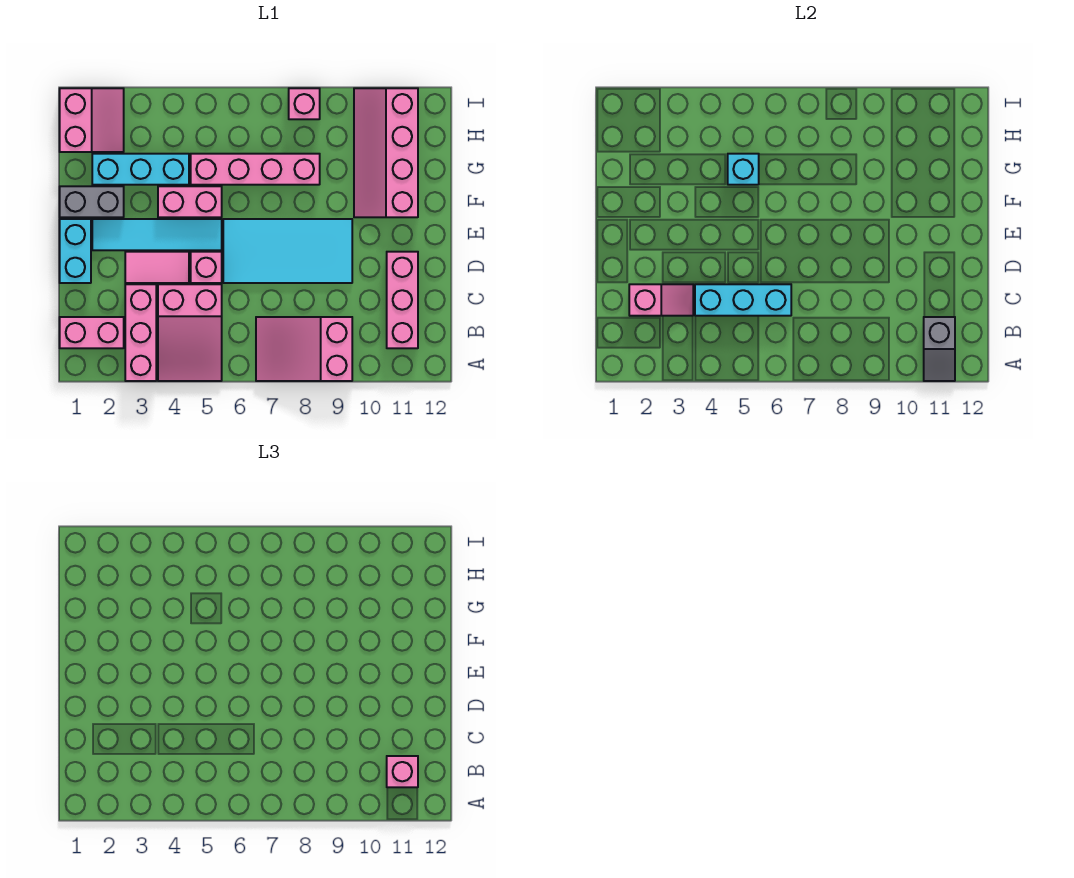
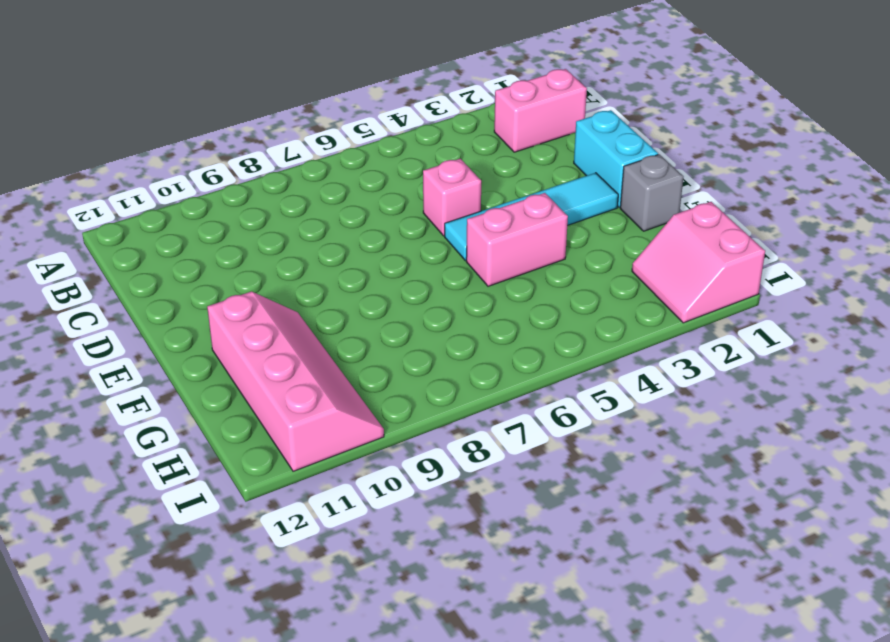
grey brick F1 level 1 -> grey brick F1:F2 level 1
none -> pink brick A3:C3 level 1
none -> pink slope A4:C5 level 1 top C
none -> pink slope A7:B9 level 1 top 9

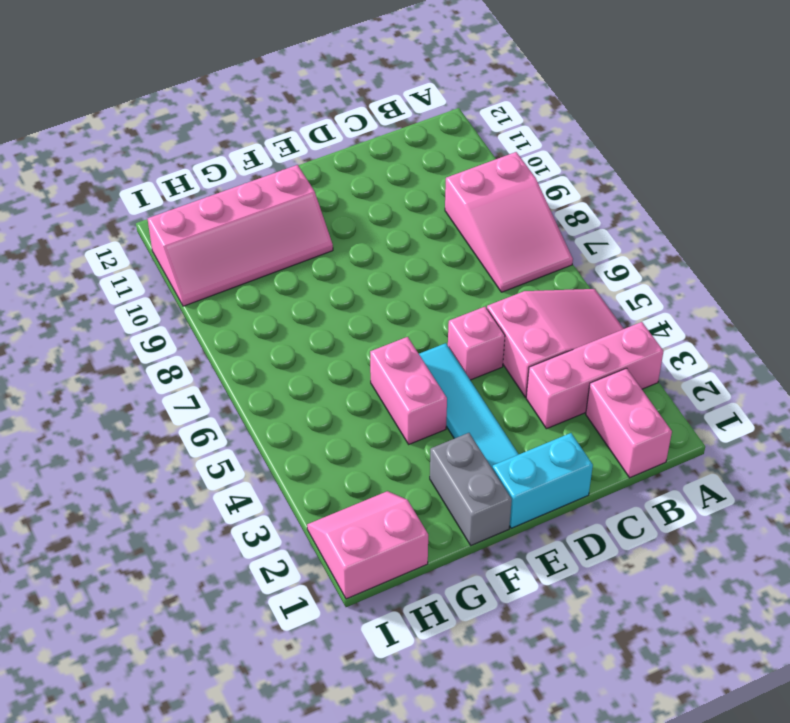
none -> pink brick B11:D11 level 1
none -> pink tile D3:D4 level 1
none -> cyan tile D6:E9 level 1

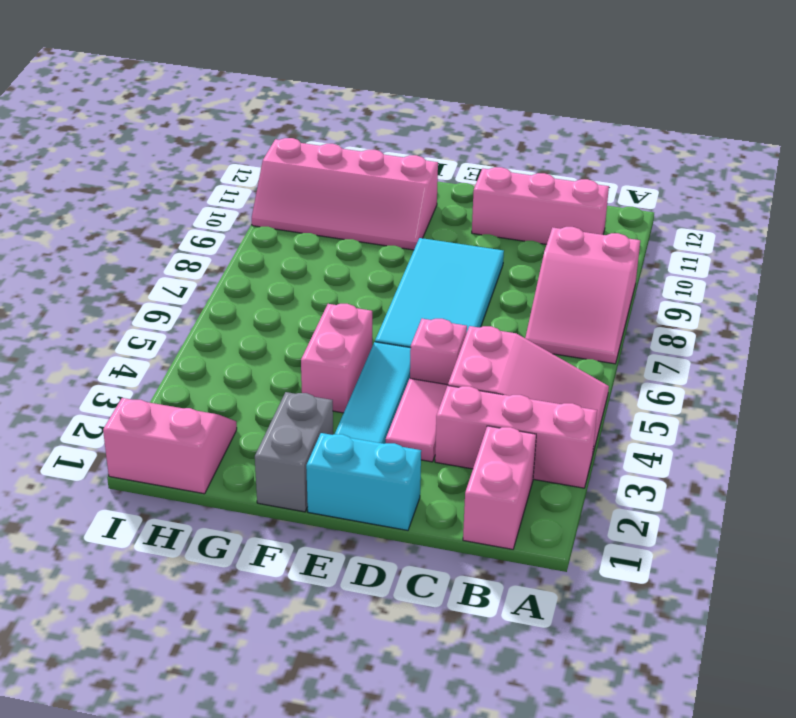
none -> cyan brick G2:G4 level 1
none -> pink brick G5:G8 level 1
none -> pink brick I8 level 1

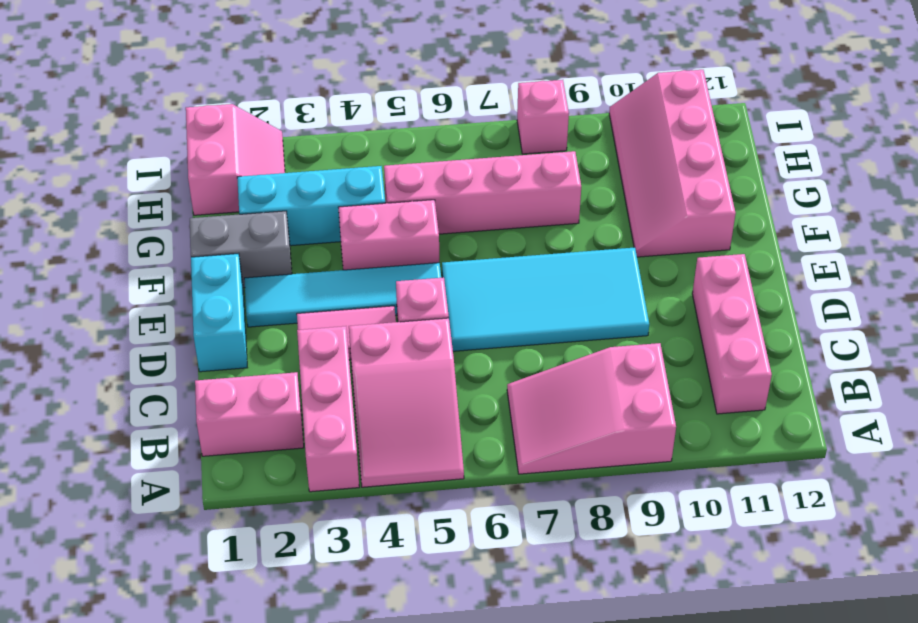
none -> grey slope A11:B11 level 2 top B
none -> pink slope C2:C3 level 2 top 2
none -> cyan brick C4:C6 level 2

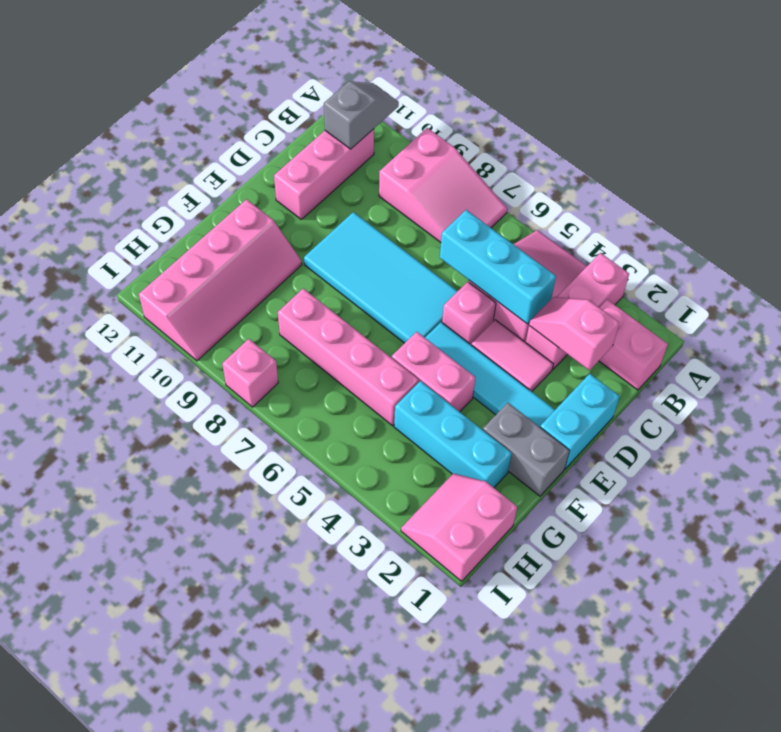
none -> cyan brick G5 level 2
none -> pink brick B11 level 3

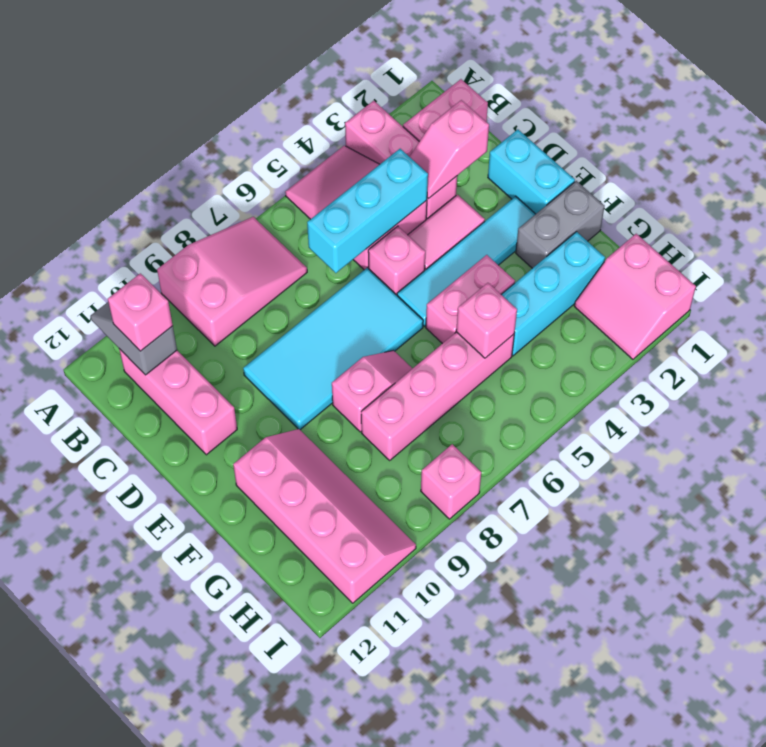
pink slope F7:F8 level 1 top 8 -> none
pink brick G5 level 2 -> cyan brick G5 level 2

